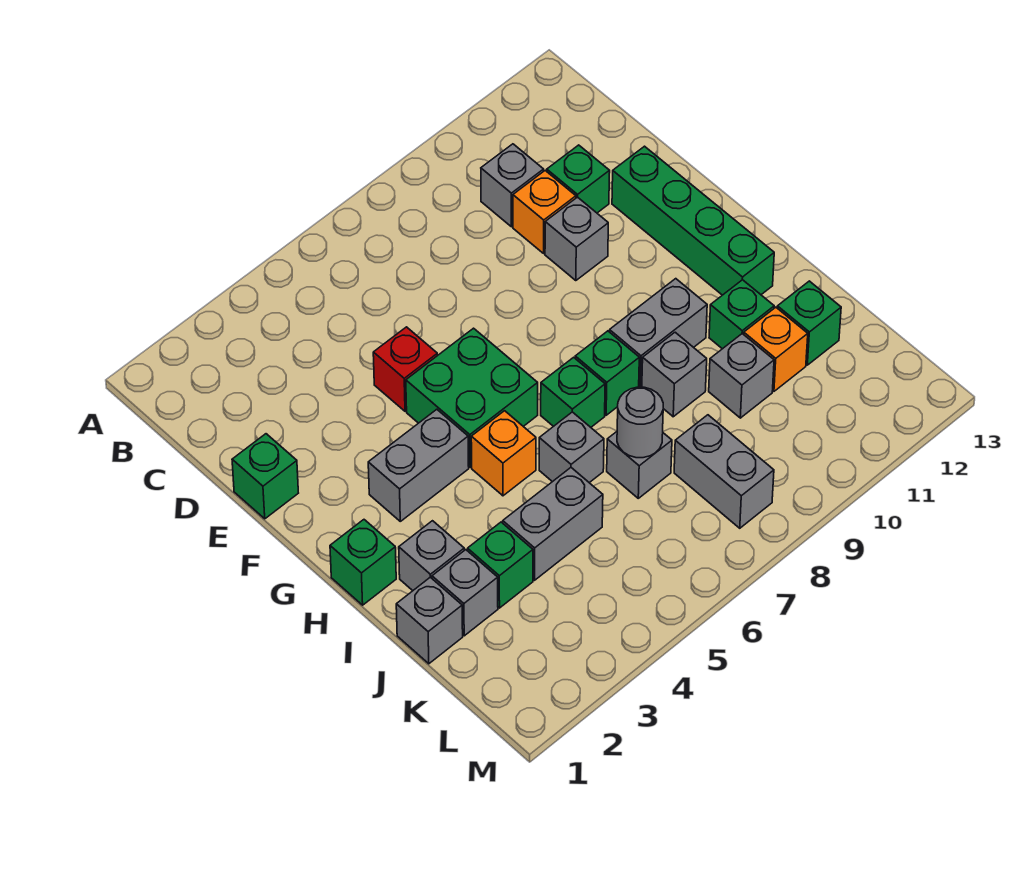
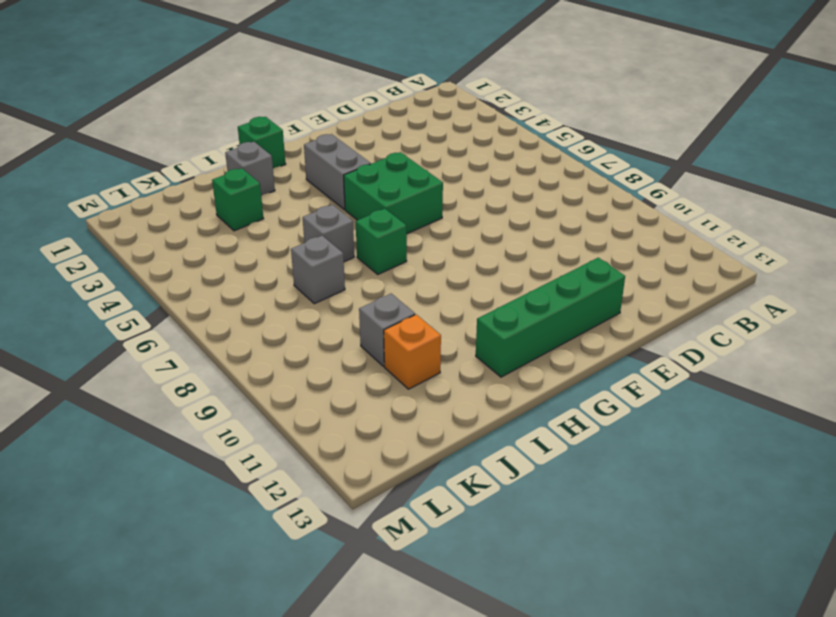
none -> grey brick C10 level 1
none -> orange brick D10 level 1
none -> green brick D11 level 1

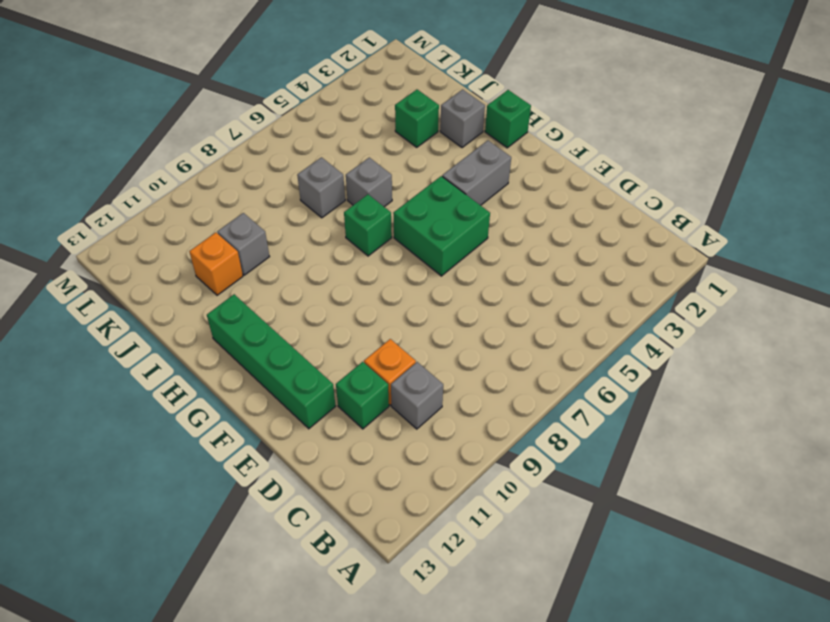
none -> green brick E1 level 1
none -> red brick E5 level 1
none -> grey brick E10 level 1

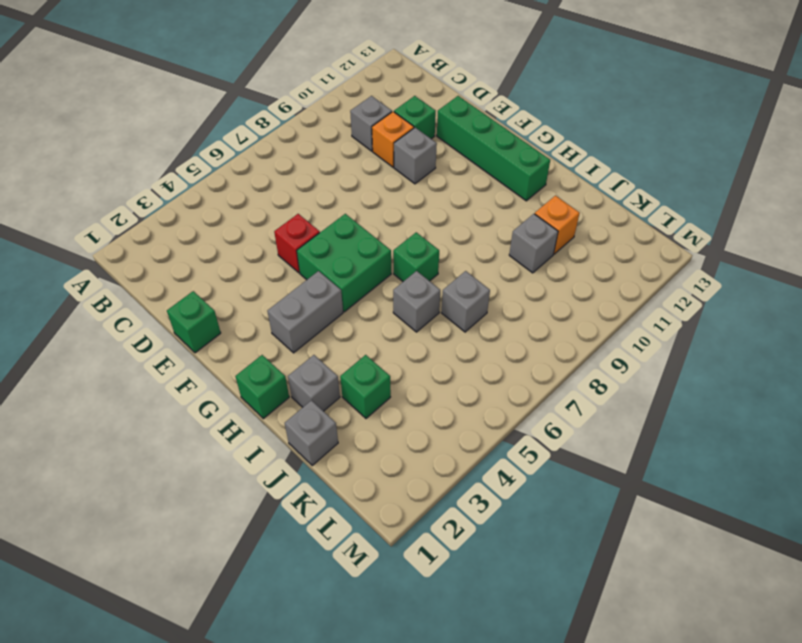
none -> orange brick H5 level 1
none -> green brick H8 level 1
none -> grey brick H9:H10 level 1

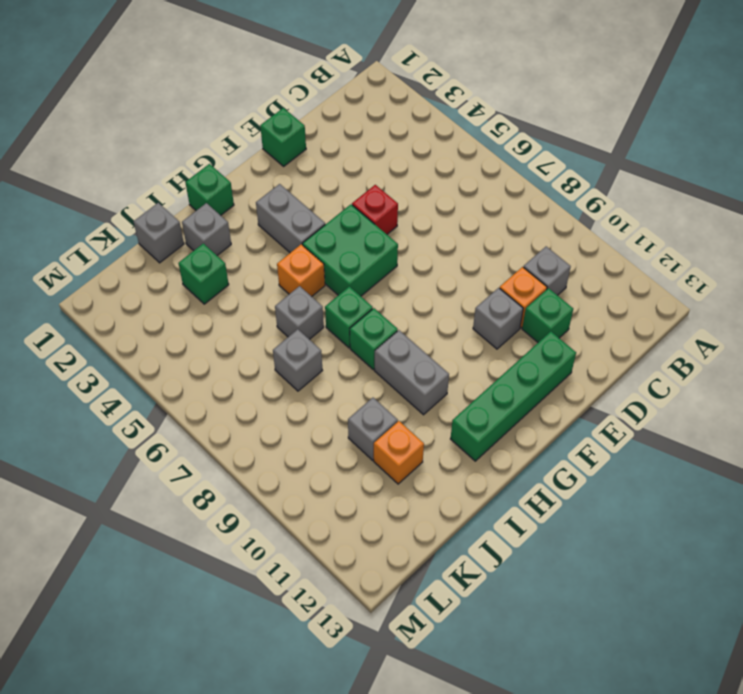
none -> grey brick I9 level 1
none -> green brick I11 level 1
none -> grey brick J2 level 1

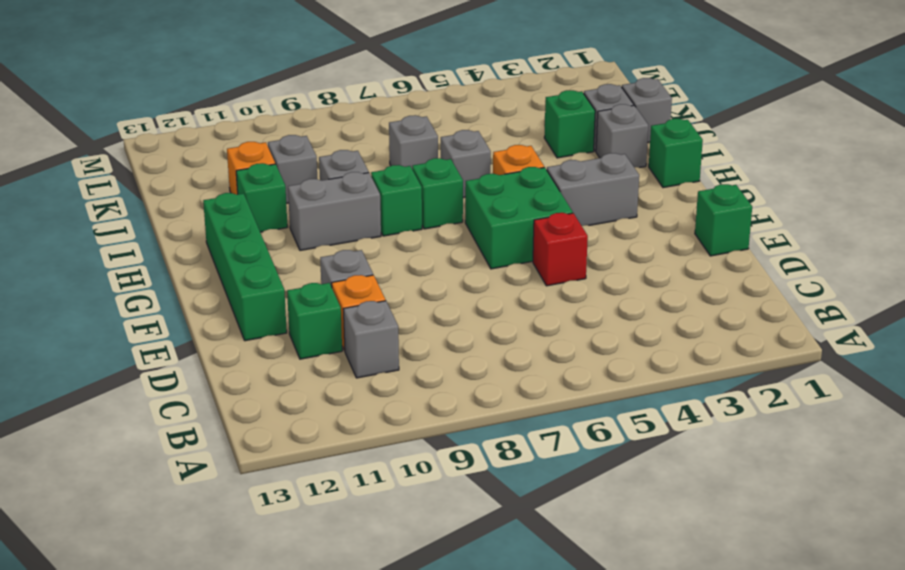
none -> grey brick J4:J5 level 1
none -> green brick J12 level 1
none -> grey brick K8:L8 level 1

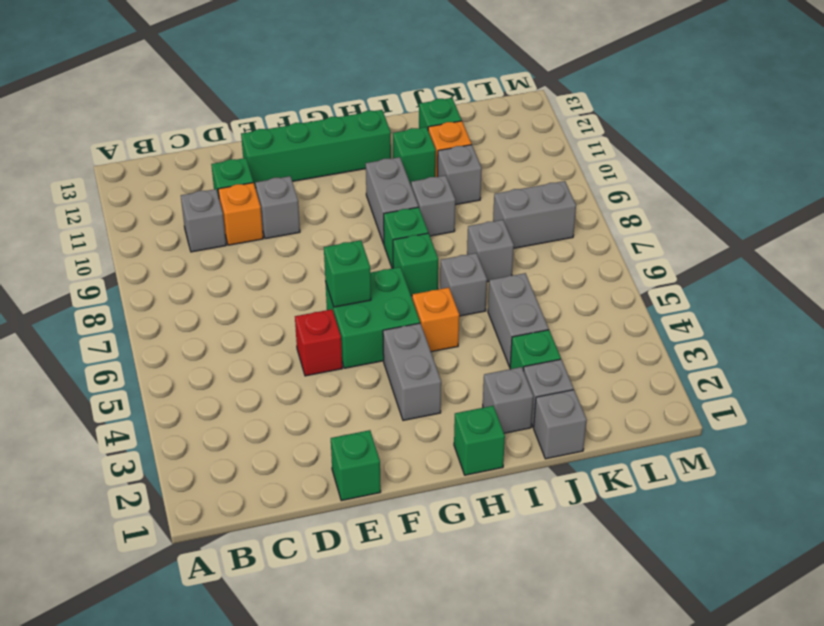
green brick F6 level 2 -> none
none -> grey round brick J7 level 2

